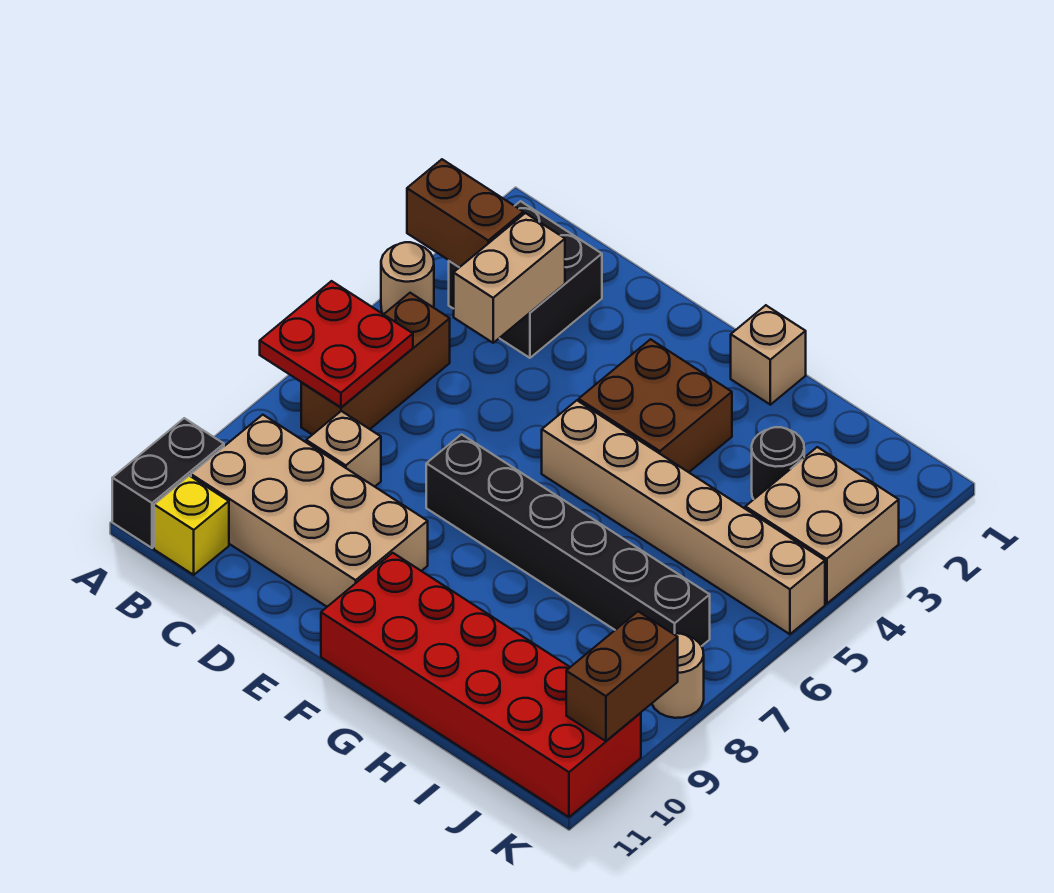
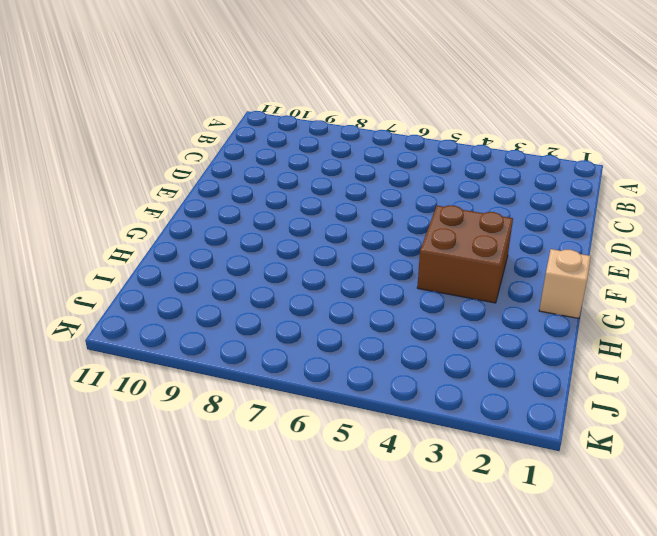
none -> tan round brick A4 level 1
none -> black brick A10:A11 level 1
none -> black brick B2:C3 level 1

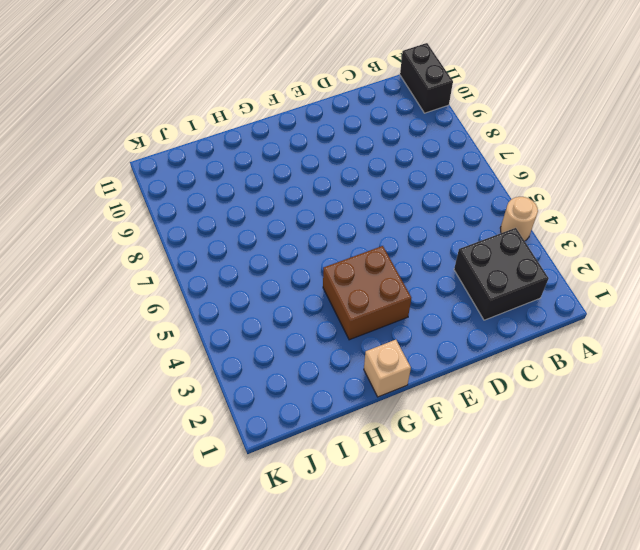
none -> brown brick B5:B7 level 1
none -> tan brick B9:E10 level 1
none -> yellow brick B11 level 1

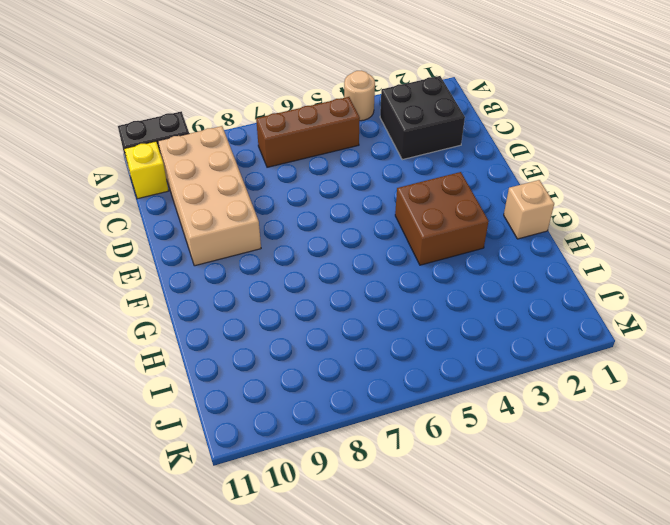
none -> tan brick C8 level 1
none -> black brick E7:J7 level 1
none -> tan brick F5:K5 level 1

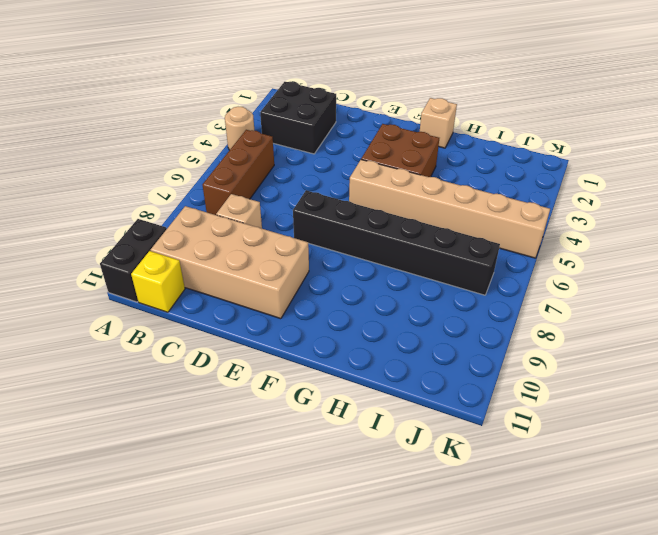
none -> red brick F10:K11 level 1
none -> black round brick I3 level 1
none -> tan brick J3:K4 level 1

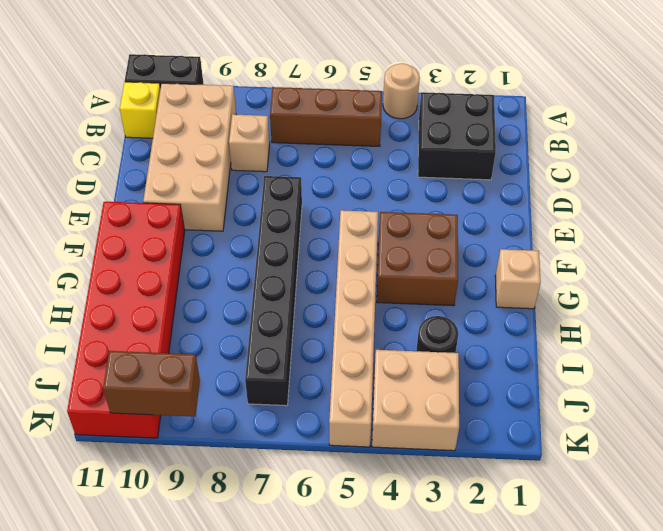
none -> tan round brick K8 level 1
none -> brown brick A3:B3 level 2
none -> red plate A6:B7 level 2

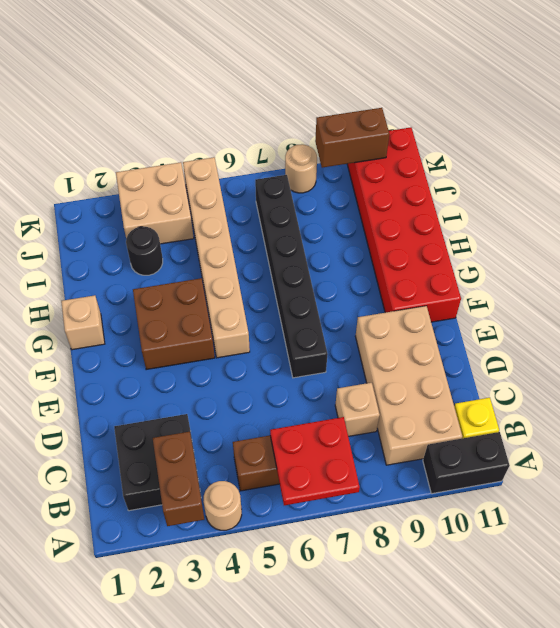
none -> tan brick C3:C4 level 2

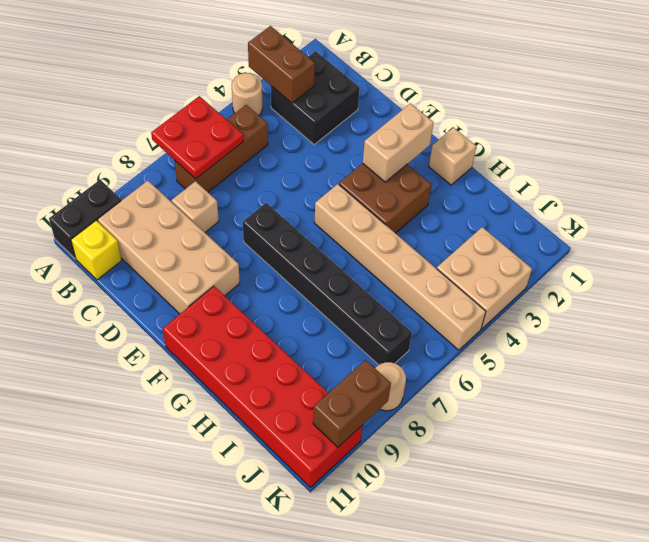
tan brick F2:F3 level 2 -> tan brick C3:C4 level 2
none -> black round brick I3 level 1

